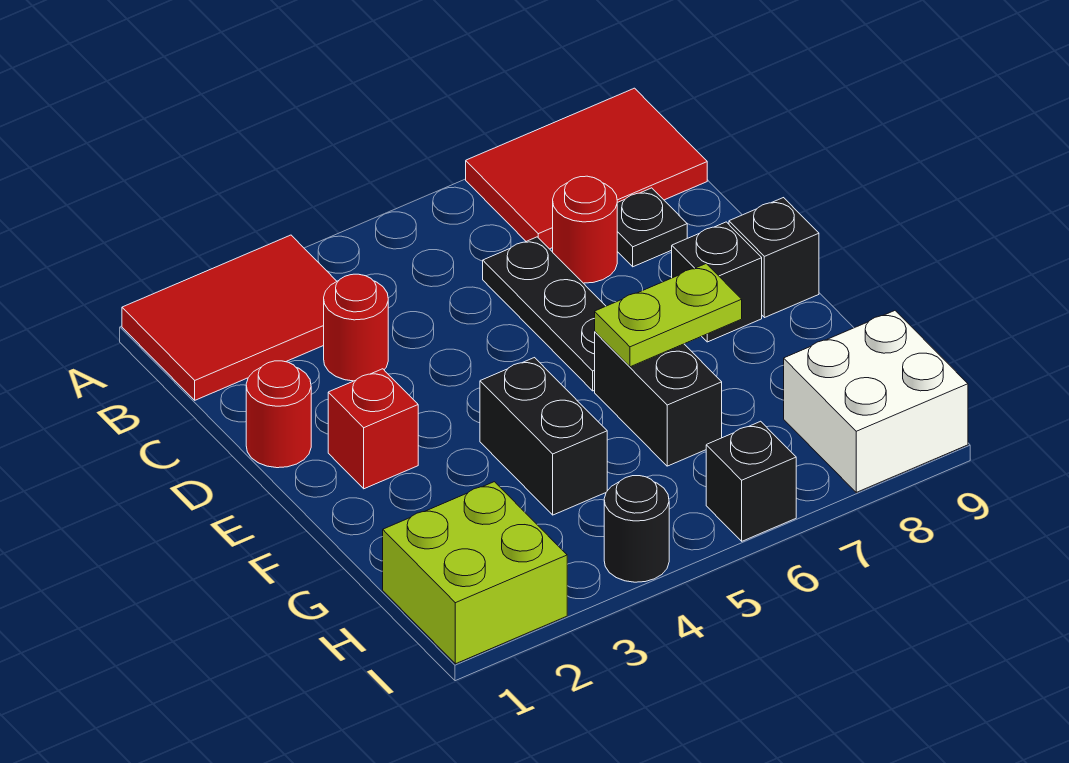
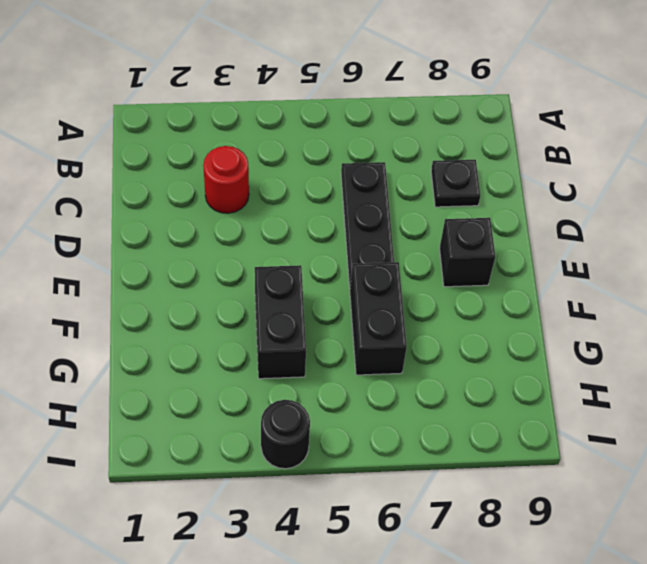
none -> red tile A1:B3 level 1
none -> red tile A7:B9 level 1
none -> red round brick C7 level 1

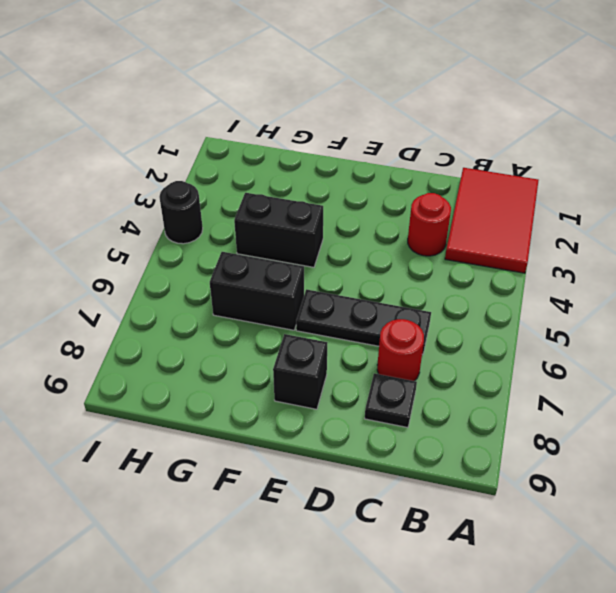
none -> red tile A7:B9 level 1
none -> red round brick D1 level 1
none -> red brick E2 level 1

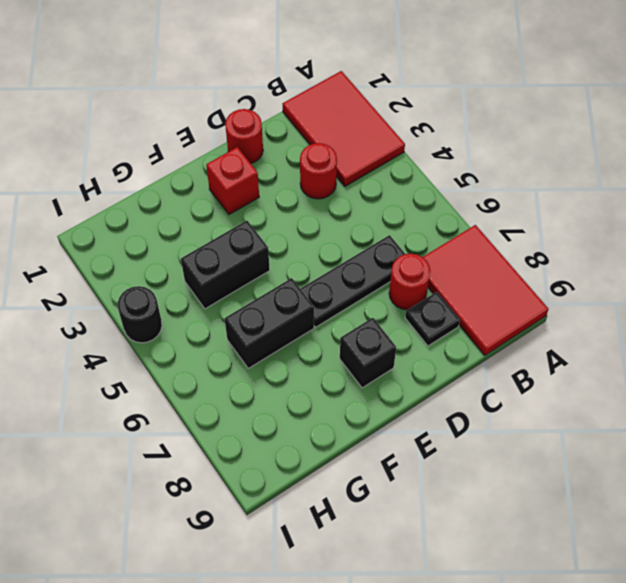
none -> black brick E9 level 1
none -> lime brick H1:I2 level 1
none -> white brick H8:I9 level 1

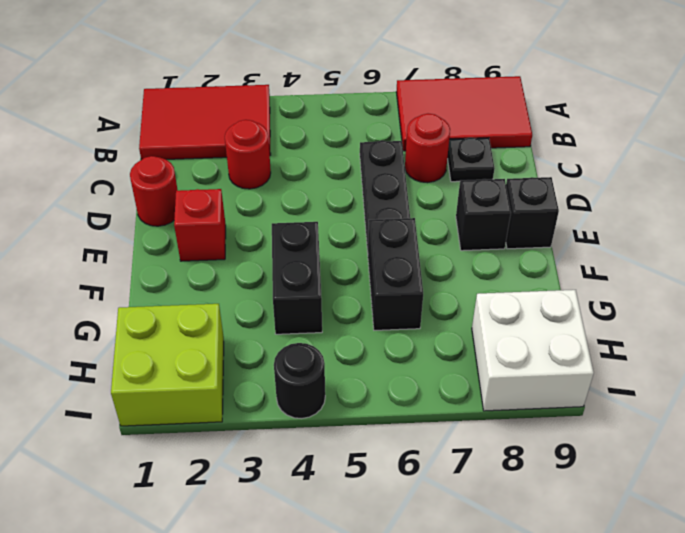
none -> black brick I6 level 1
none -> lime plate F6:F7 level 2

